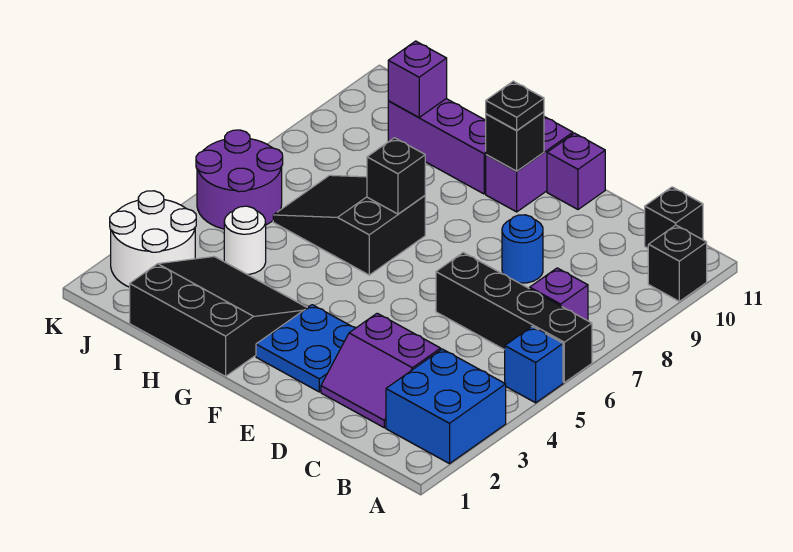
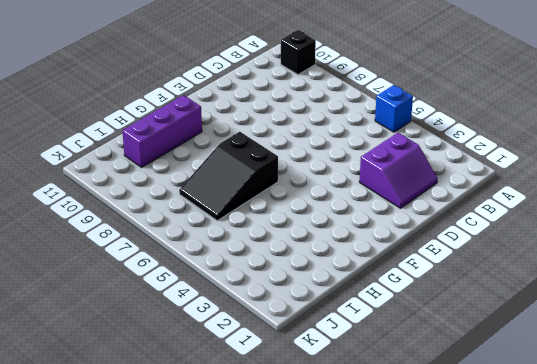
none -> blue brick A2:B3 level 1
none -> black brick A6:D6 level 1
none -> purple brick B7 level 1

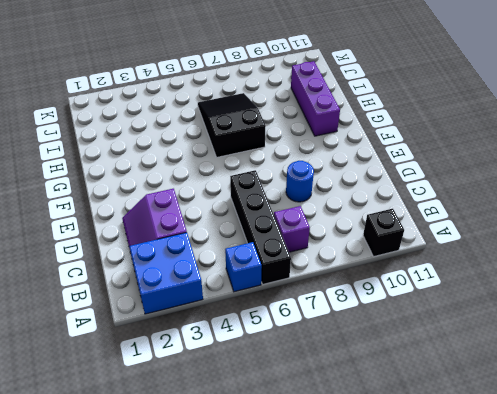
none -> black brick B11 level 1
none -> blue plate E2:F3 level 1
none -> purple brick E11 level 1

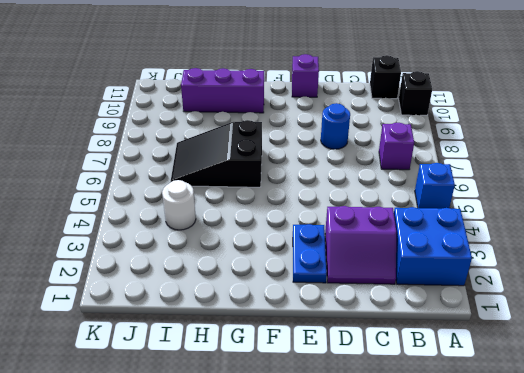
blue plate E2:E3 level 1 -> blue plate E2:F3 level 1
none -> black brick A6:D6 level 1
none -> purple brick F10:F11 level 1
none -> black slope G1:I3 level 1 top 1

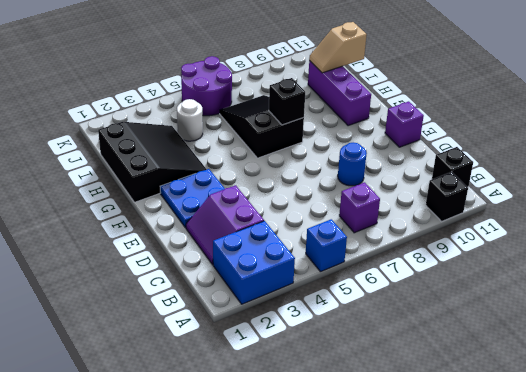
tan slope I10:I11 level 2 top 11 -> purple brick I10 level 2
none -> black brick A6:D6 level 1
none -> purple brick F10:F11 level 1
none -> white round brick J2:K3 level 1

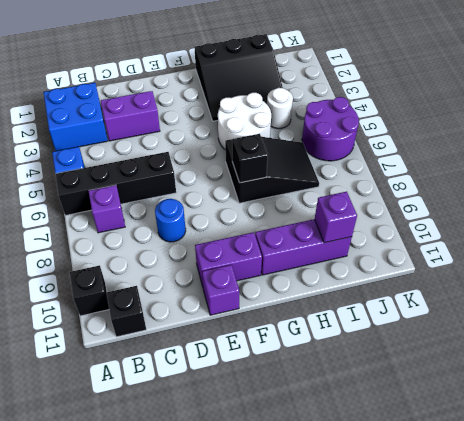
purple brick E10:F10 level 1 -> purple brick F10:F11 level 1
white round brick G4:H5 level 1 -> white round brick J2:K3 level 1
none -> blue plate E2:F3 level 1
none -> black brick F10 level 2
none -> black plate F10 level 3

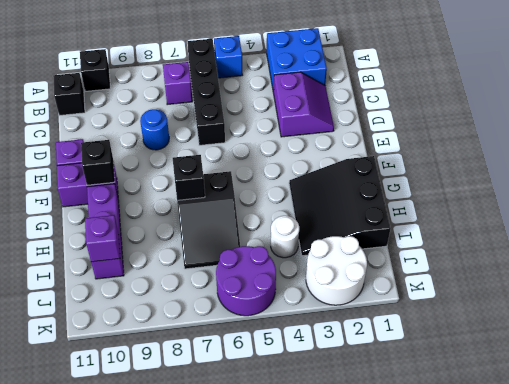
none -> blue plate E2:F3 level 1
none -> black plate F10 level 3

